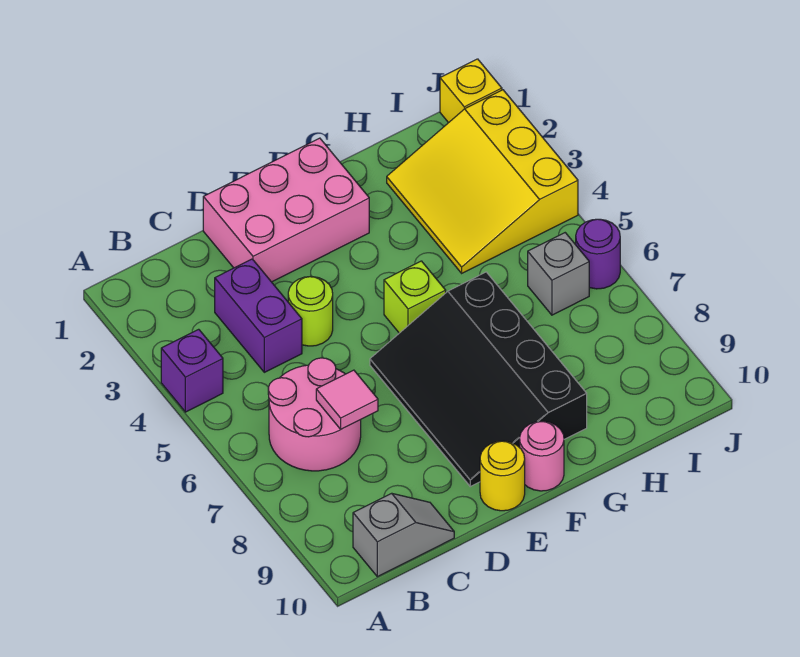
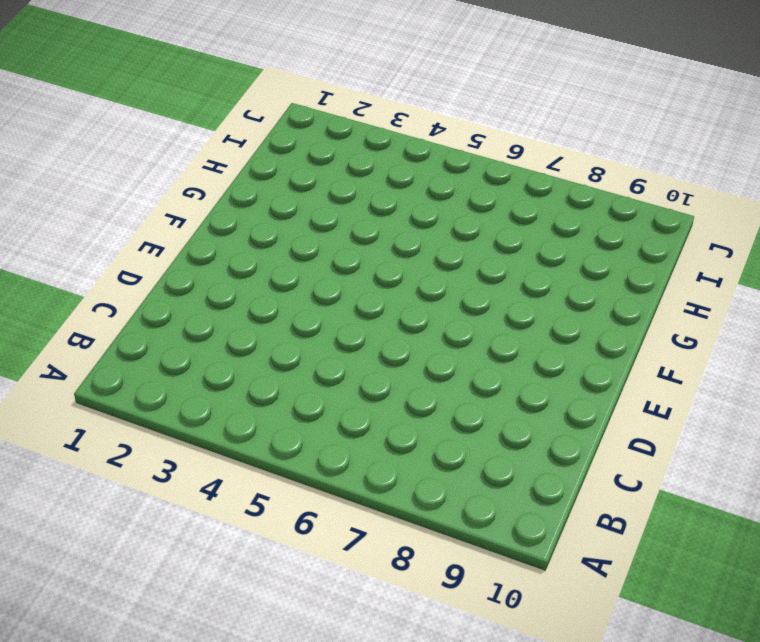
none -> purple brick A4 level 1
none -> pink round brick B6:C7 level 1
none -> grey slope B10:C10 level 1 top B

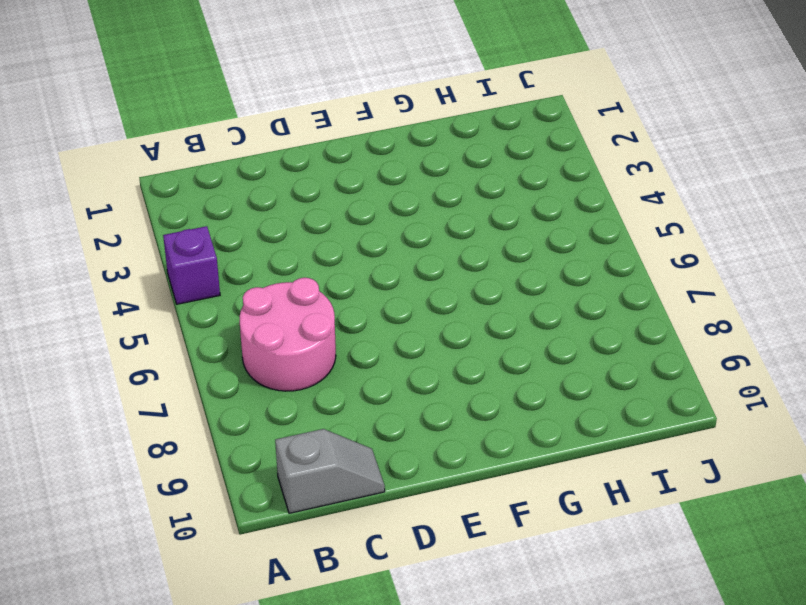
none -> purple brick C3:C4 level 1
none -> pink brick D1:F2 level 1
none -> lime round brick D4 level 1

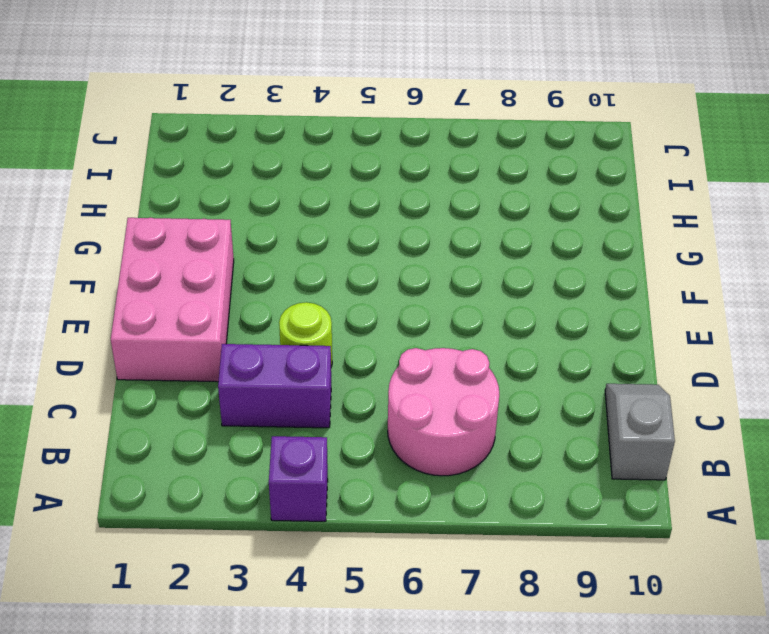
none -> black slope E6:G9 level 1 top G
none -> yellow round brick E10 level 1
none -> lime brick F5 level 1

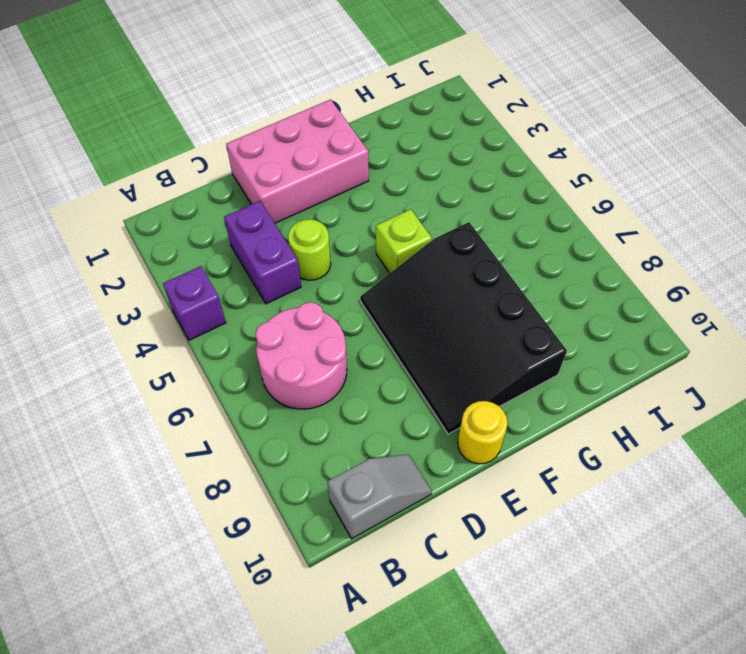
none -> pink round brick F10 level 1
none -> yellow slope H2:J4 level 1 top J
none -> grey brick I6 level 1

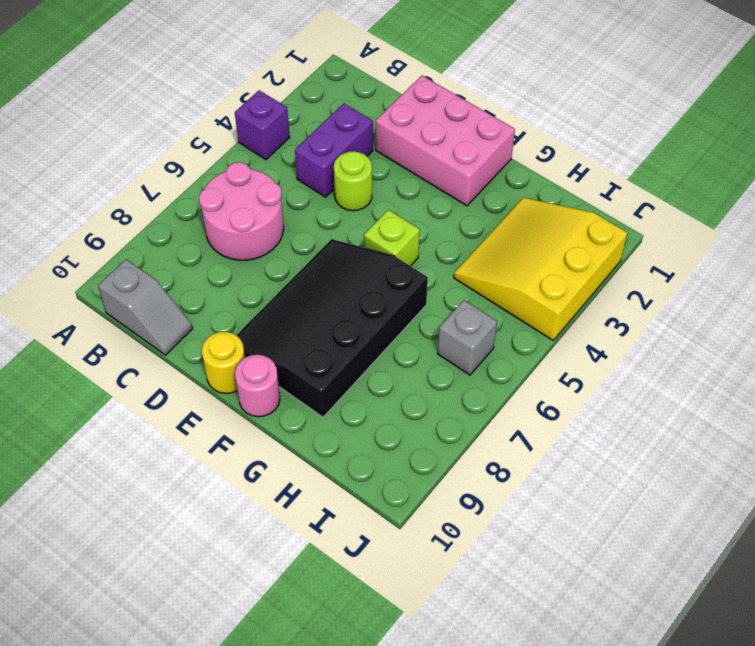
none -> yellow brick J1 level 1
none -> purple round brick J6 level 1
none -> pink tile C7 level 2

